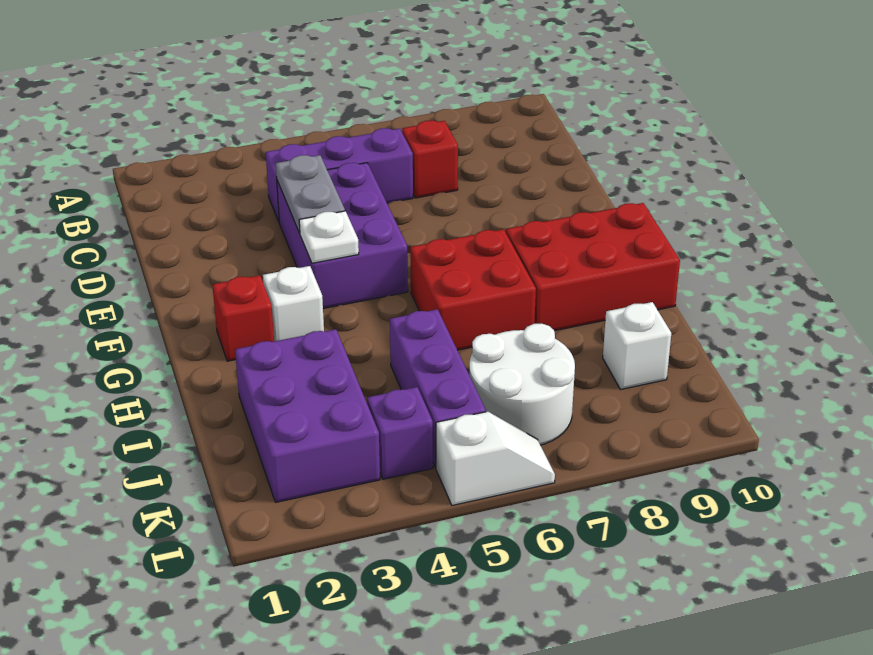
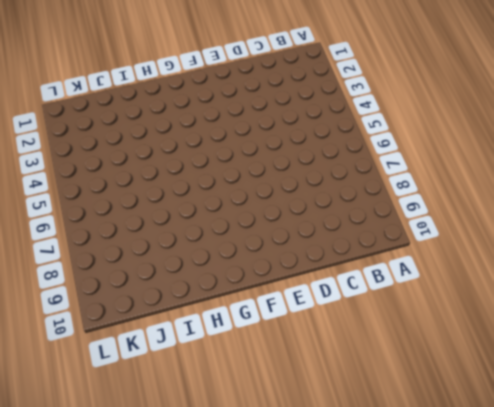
none -> purple brick C4:C6 level 1
none -> red brick C7 level 1
none -> purple brick D4:F5 level 1

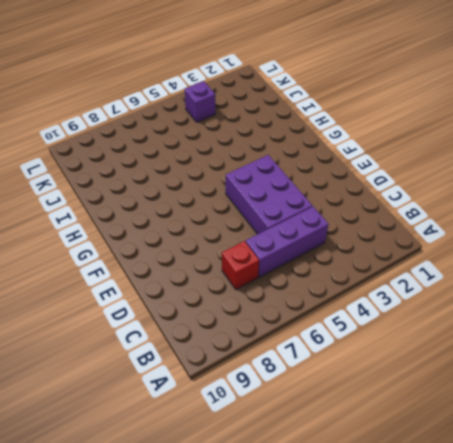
none -> red brick G2 level 1
none -> white brick G3 level 1
none -> red brick G6:H7 level 1

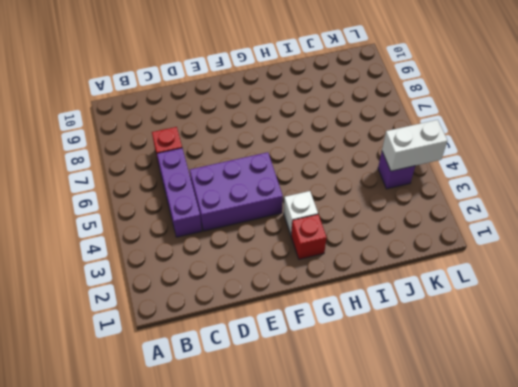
white brick K4:L4 level 2 -> none
none -> red brick G6:H7 level 1
none -> red brick G8:H10 level 1
none -> purple brick I2:K3 level 1

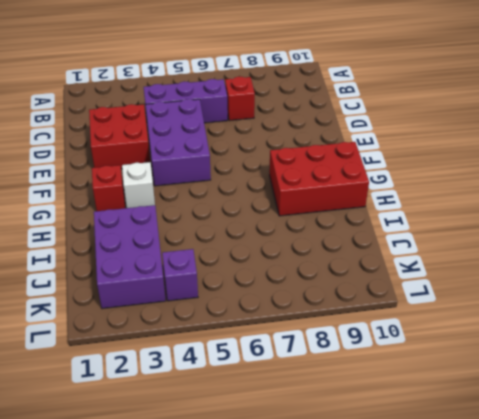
red brick D2:E3 level 1 -> red brick G6:H7 level 1
none -> purple brick I5:K5 level 1
none -> white round brick J6:K7 level 1
none -> white brick J9 level 1

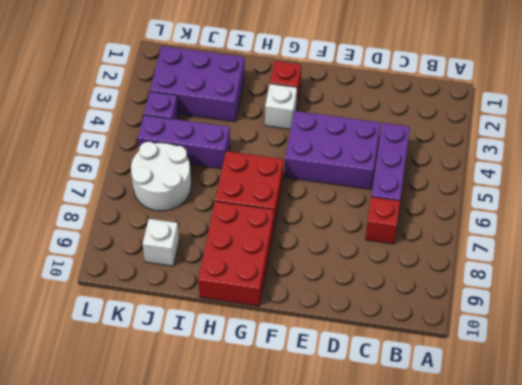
none -> white slope L5:L6 level 1 top 5
none -> grey plate D4:E4 level 2
none -> white plate F4 level 2

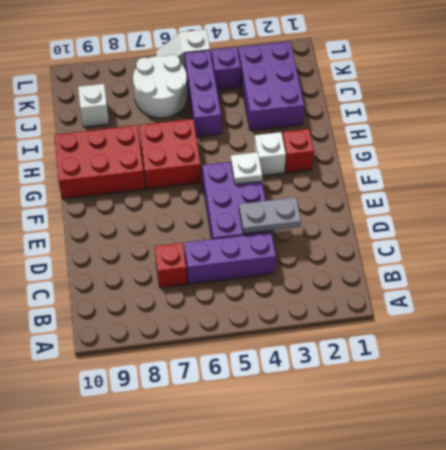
grey plate D3:D4 level 2 -> grey plate D4:E4 level 2

